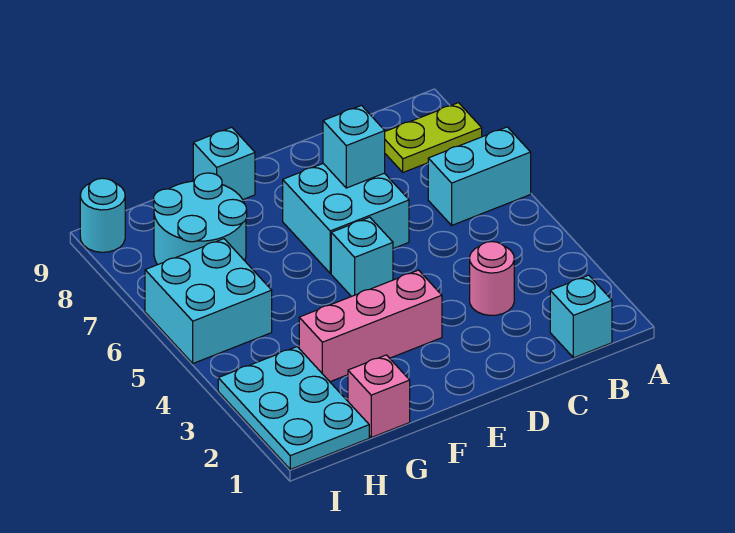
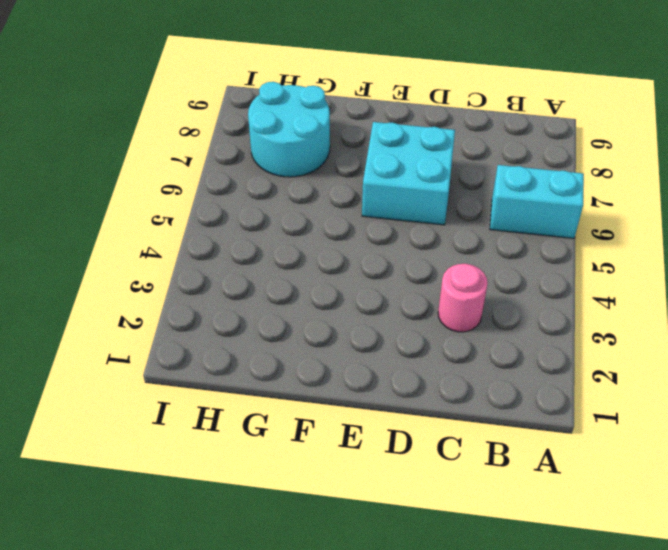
none -> lime plate A8:B8 level 1
none -> cyan brick B1 level 1
none -> pink brick E3:G3 level 1

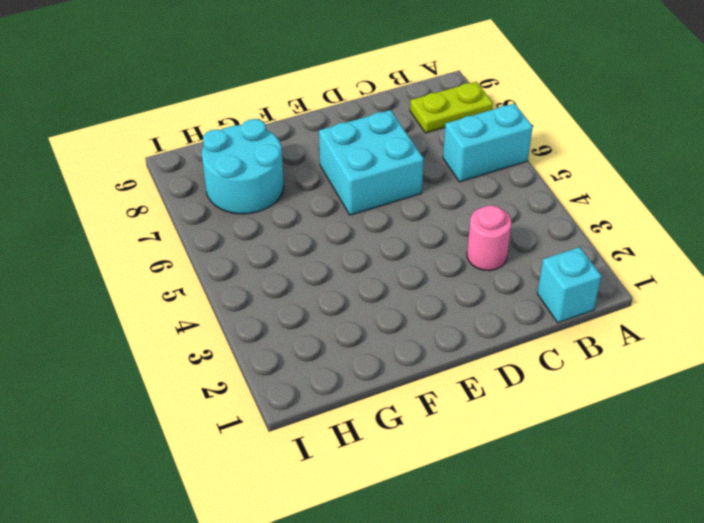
none -> pink brick E3:G3 level 1
none -> cyan brick E5 level 1
none -> cyan brick F9 level 1

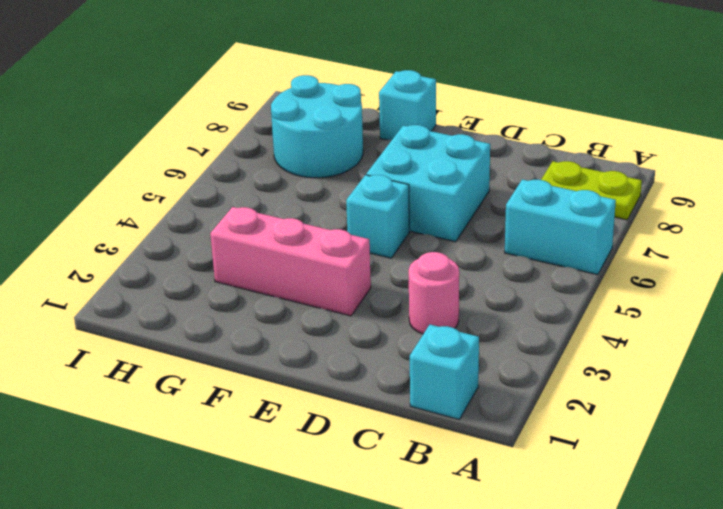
none -> pink brick G1 level 1
none -> cyan plate H1:I3 level 1
none -> cyan brick H5:I6 level 1

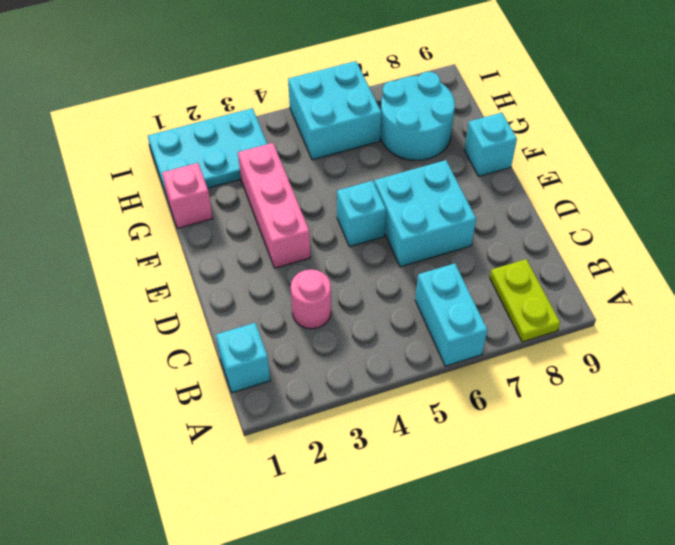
none -> cyan round brick I9 level 1
none -> cyan brick D7 level 2

